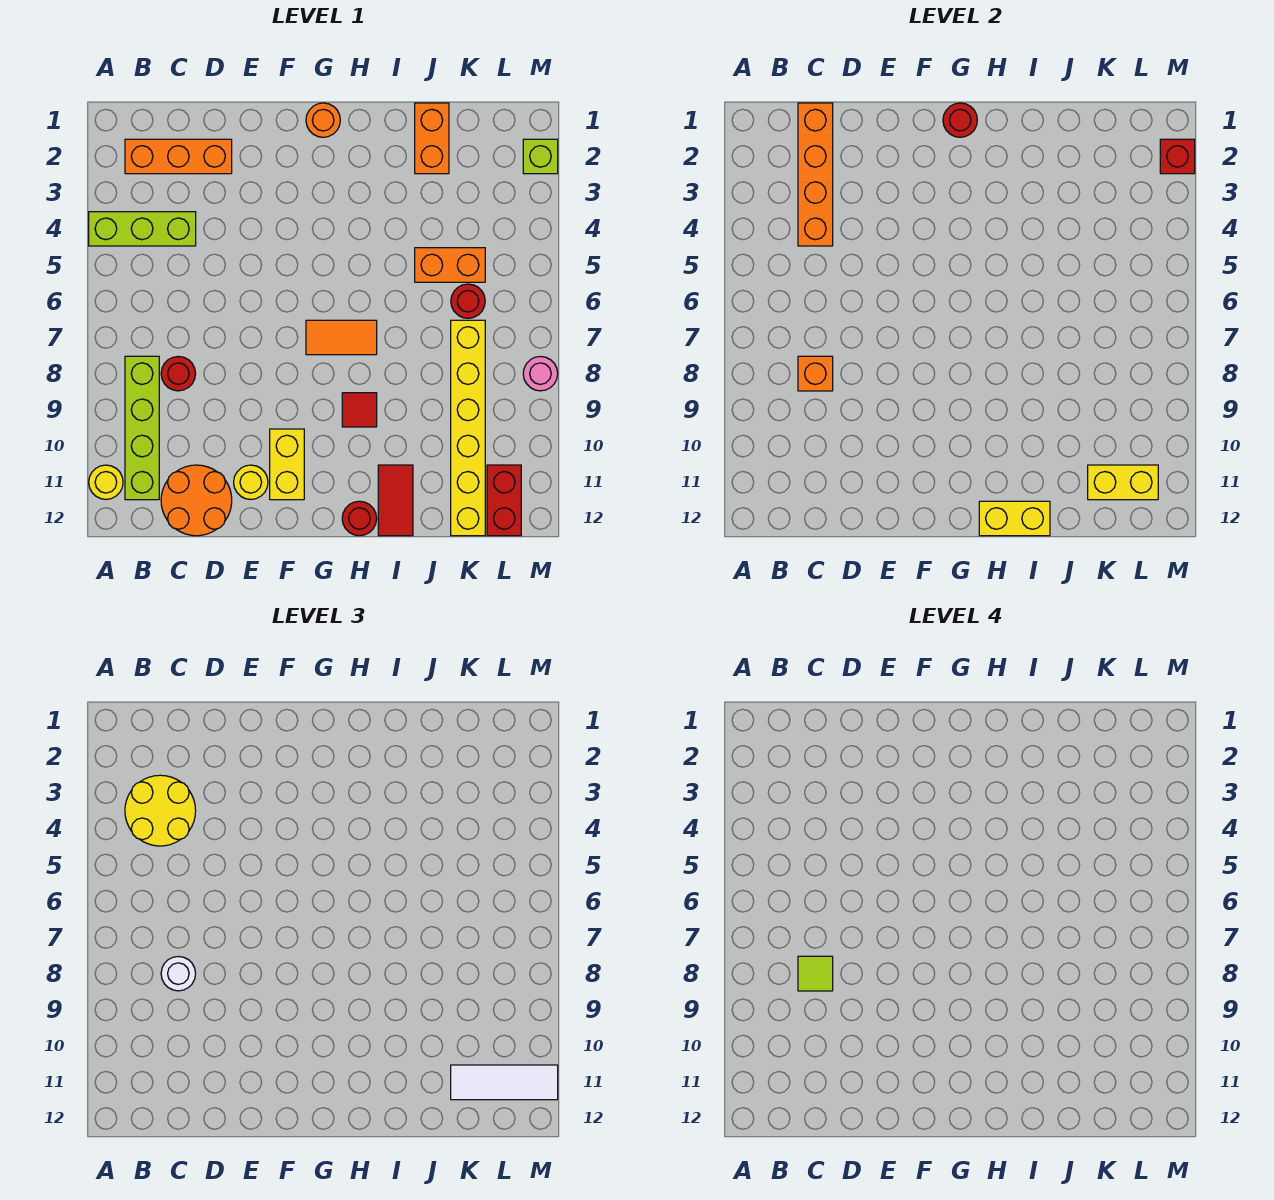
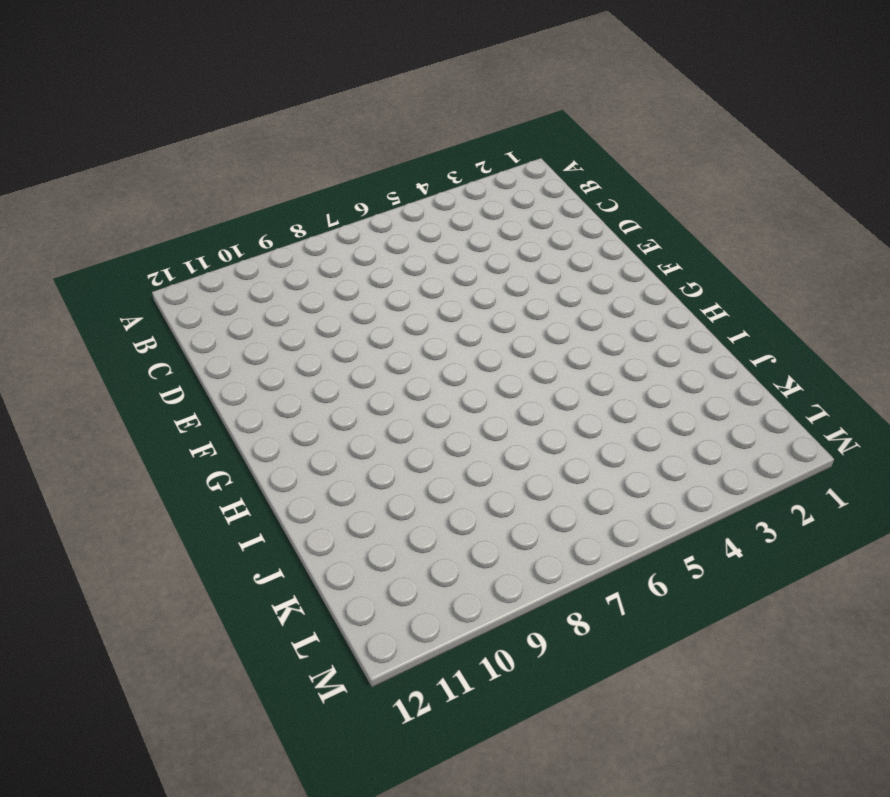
none -> lime brick A4:C4 level 1
none -> yellow round brick A11 level 1
none -> orange brick B2:D2 level 1
none -> lime brick B8:B11 level 1

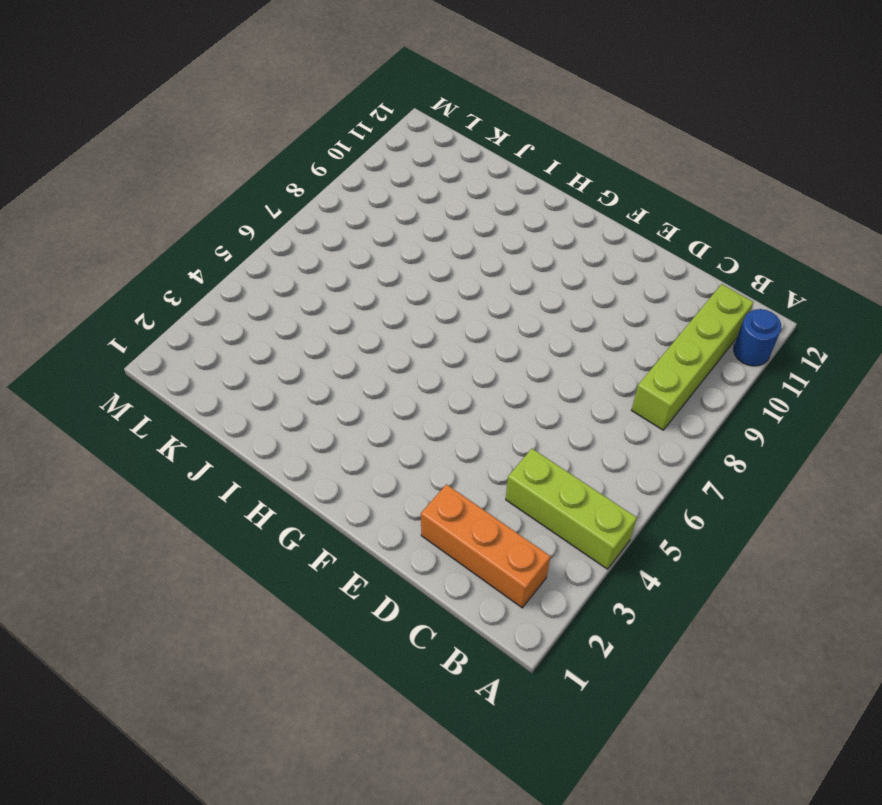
blue round brick A11 level 1 -> yellow round brick A11 level 1
none -> red round brick C8 level 1
none -> orange round brick C11:D12 level 1
none -> yellow round brick E11 level 1
none -> yellow brick F10:F11 level 1

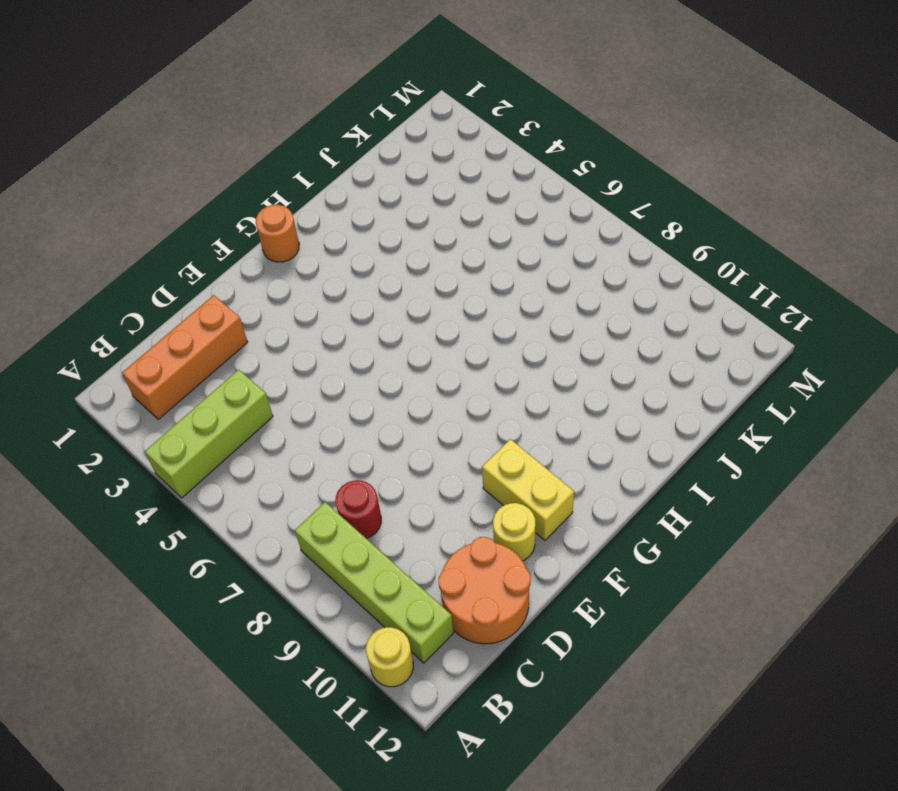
none -> orange tile G7:H7 level 1
none -> red tile H9 level 1
none -> red round brick H12 level 1
none -> red tile I11:I12 level 1

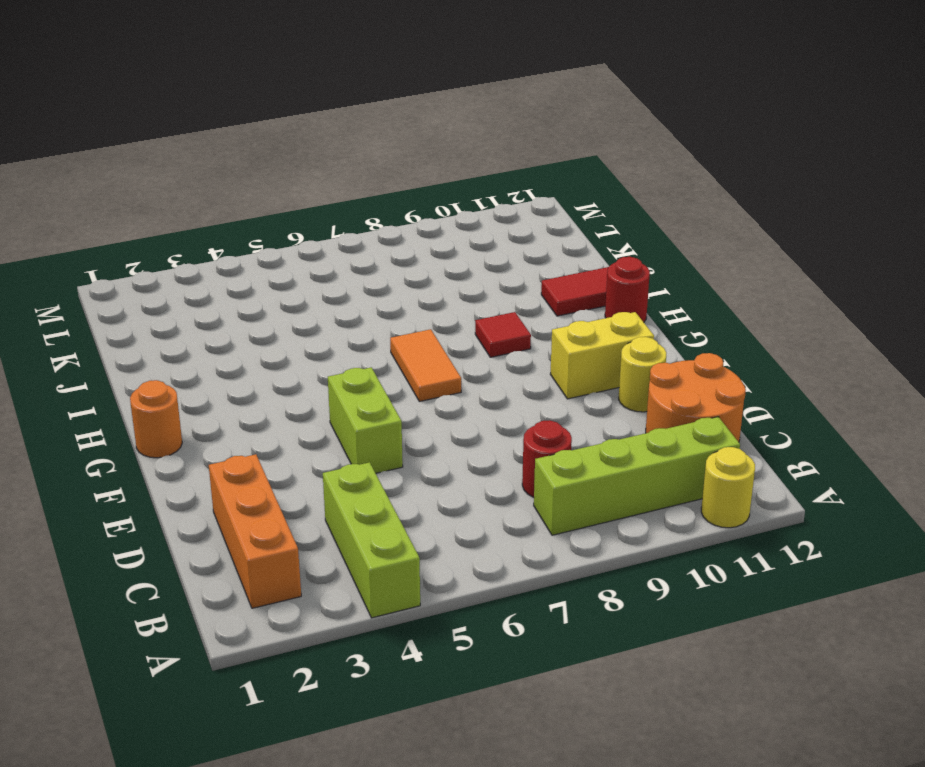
lime brick E5:F5 level 1 -> none
none -> orange brick J1:J2 level 1
none -> orange brick J5:K5 level 1
none -> red round brick K6 level 1
none -> yellow brick K7:K12 level 1

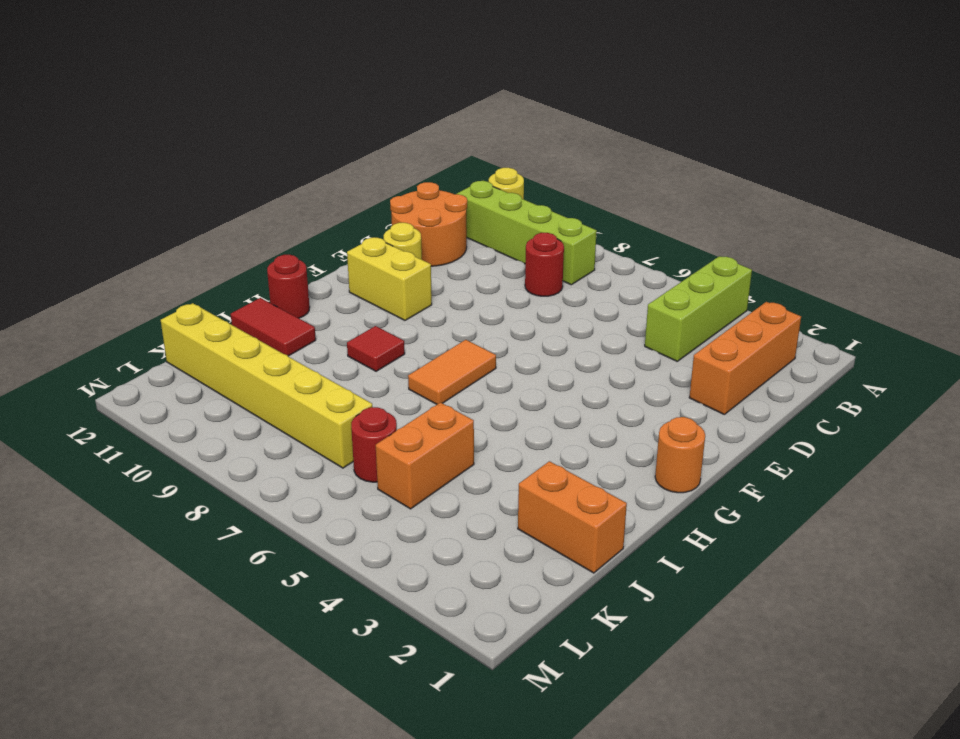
none -> red brick L11:L12 level 1
none -> lime brick M2 level 1
none -> pink round brick M8 level 1
none -> orange brick C1:C4 level 2

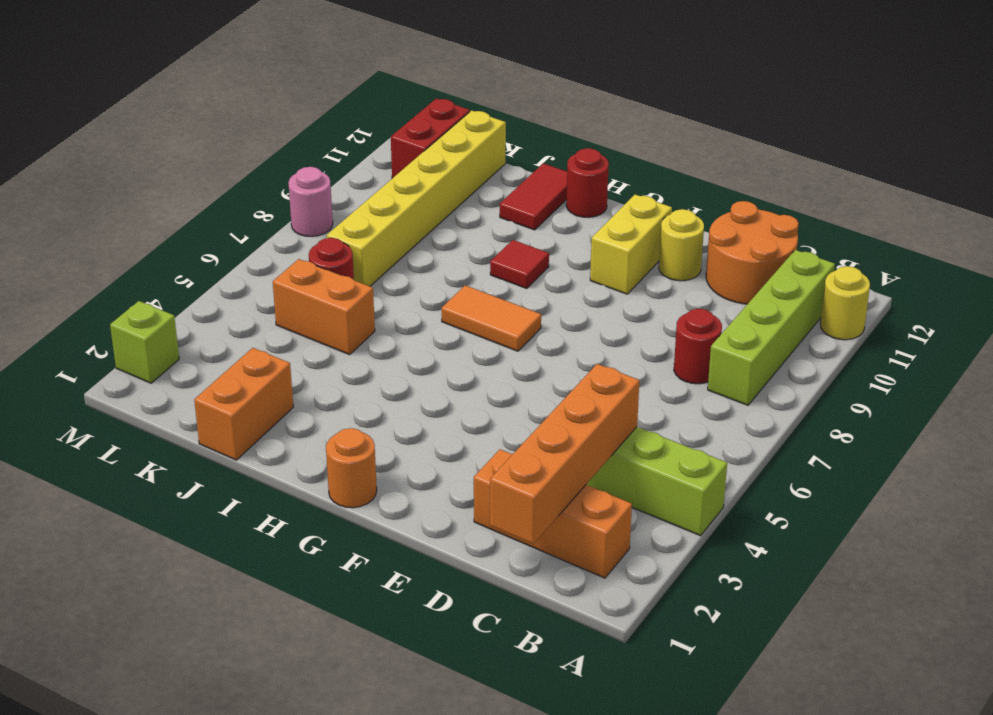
none -> orange brick C8 level 2
none -> red round brick G1 level 2
none -> yellow brick H12:I12 level 2
none -> yellow brick K11:L11 level 2

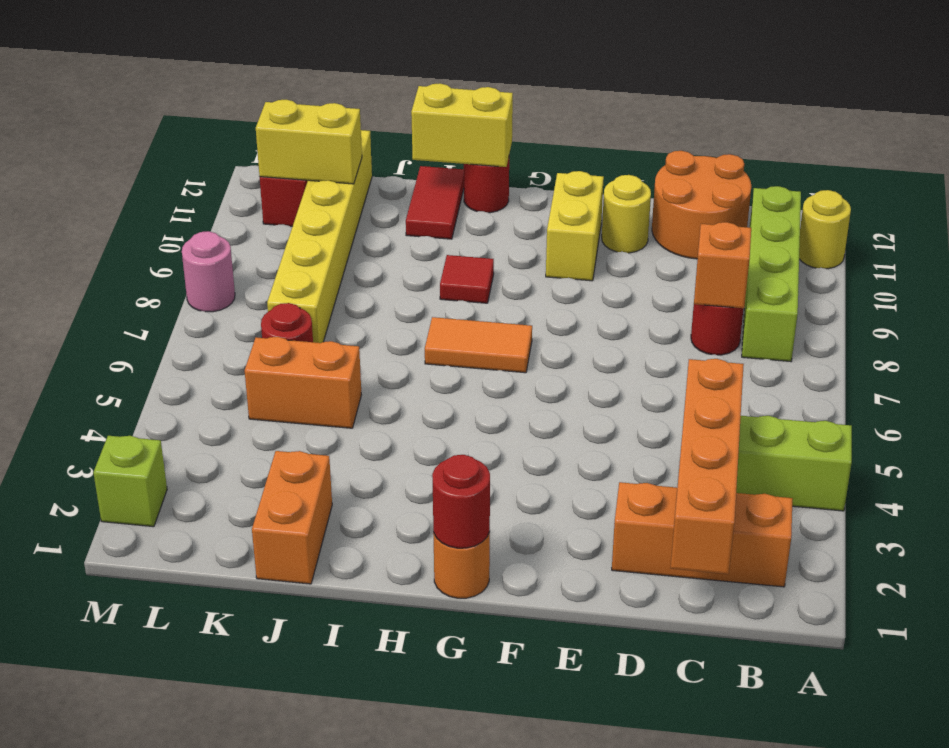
none -> red brick M2 level 2
none -> yellow round brick B3:C4 level 3
none -> white round brick C8 level 3
none -> white tile K11:M11 level 3

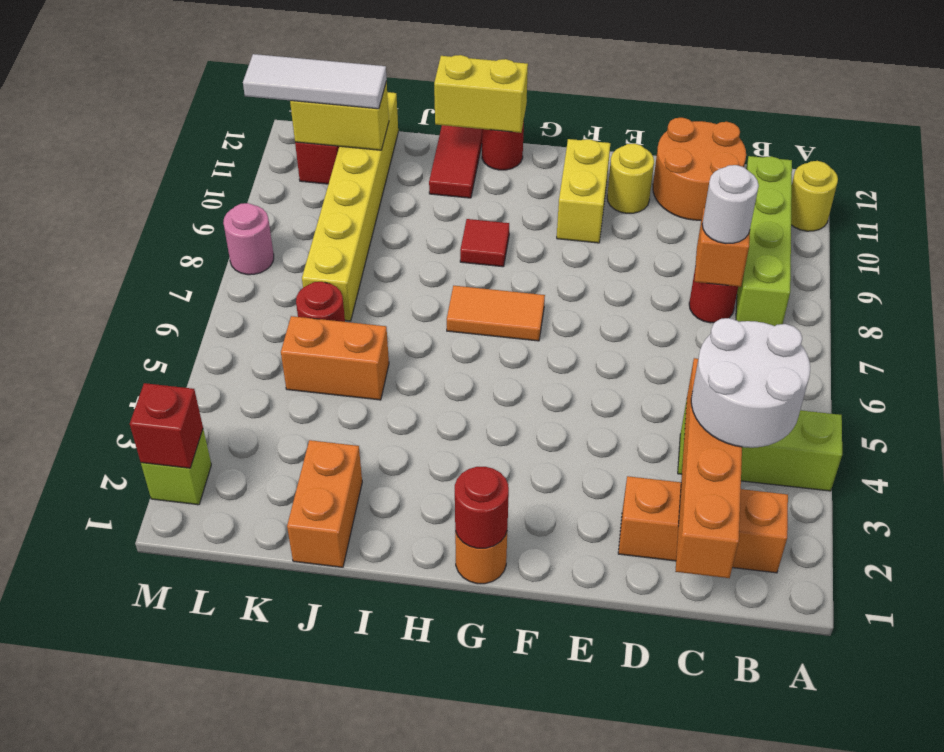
white round brick B3:C4 level 3 -> yellow round brick B3:C4 level 3
none -> lime tile C8 level 4

